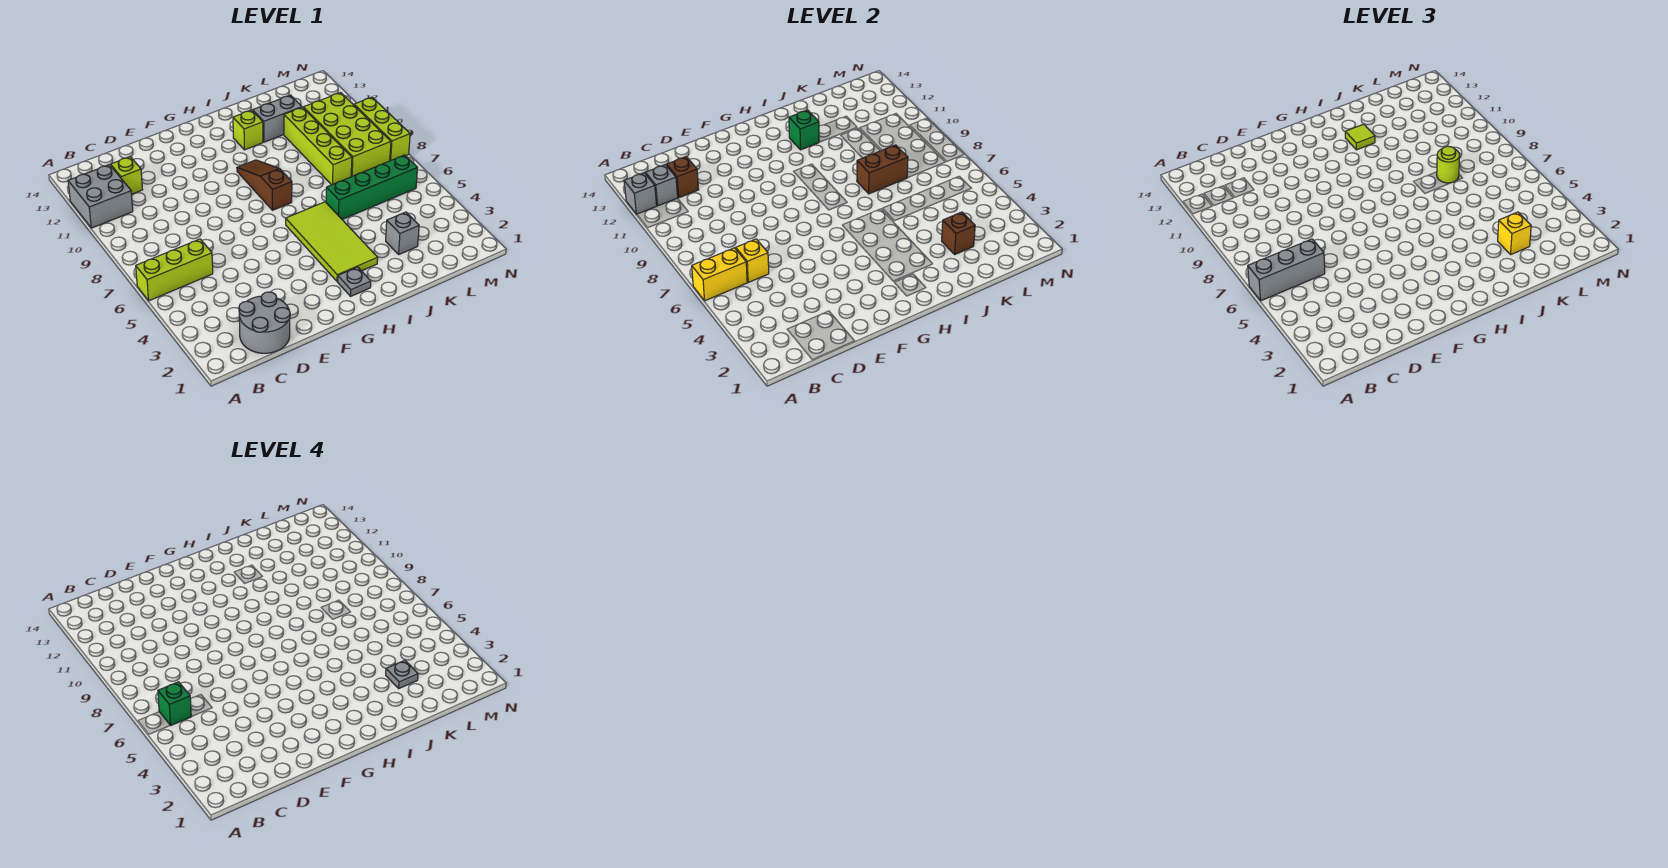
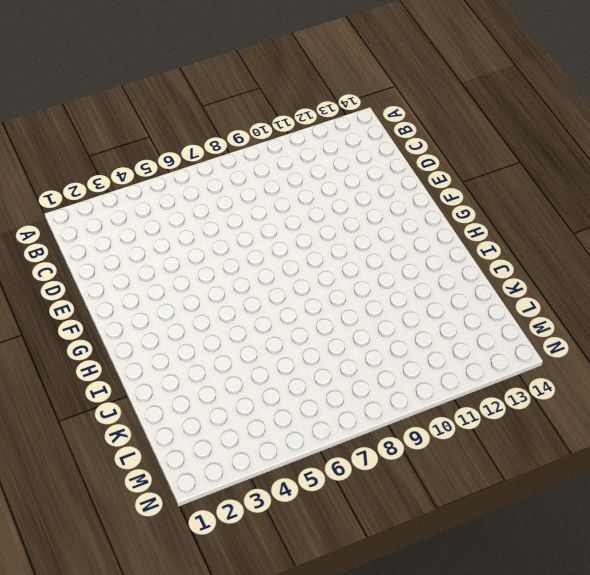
none -> lime brick A6:C6 level 1
none -> grey brick A11:B12 level 1
none -> grey round brick C1:D2 level 1

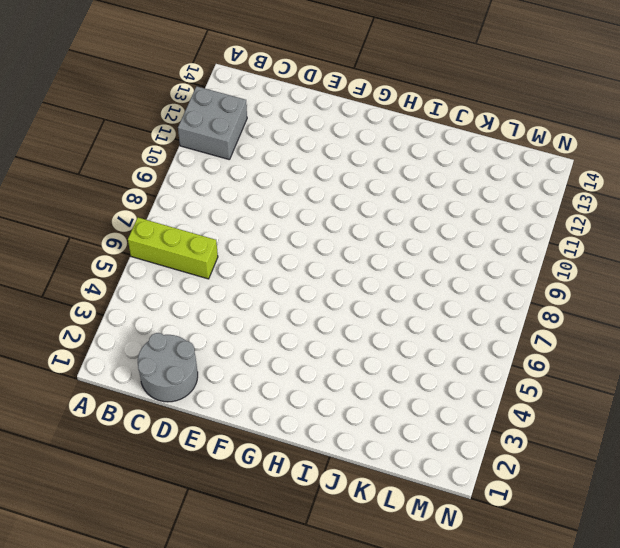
none -> lime brick C12 level 1
none -> grey plate H2 level 1
none -> lime tile H3:I6 level 1

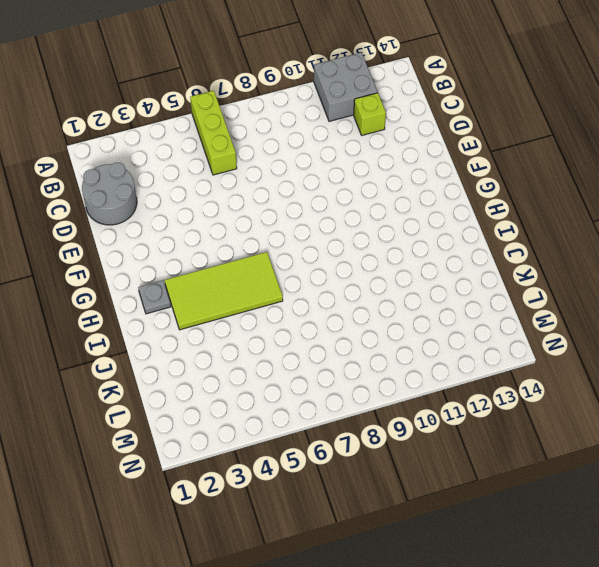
none -> brown slope H8:H10 level 1 top 8
none -> lime brick I12 level 1
none -> green brick J6:M6 level 1

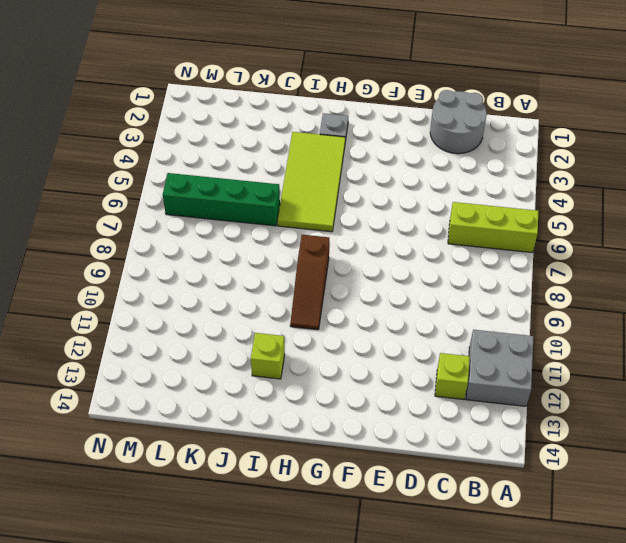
none -> grey brick J12:K12 level 1
none -> grey brick K3 level 1
none -> lime brick K8:K11 level 1

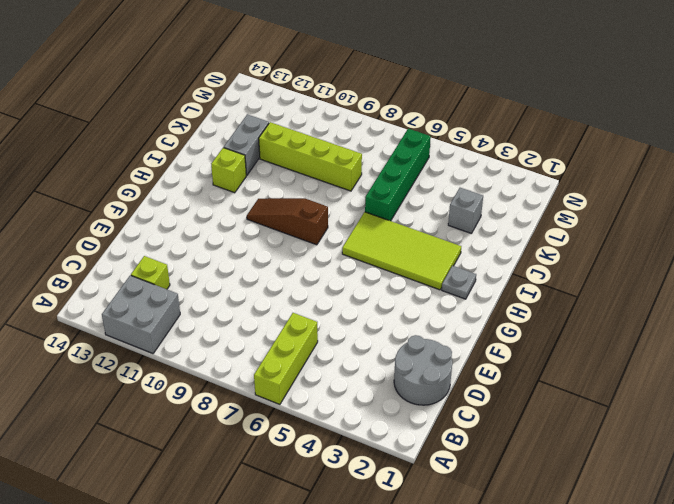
none -> lime brick L8:M11 level 1
none -> lime brick N8:N10 level 1
none -> yellow brick A6:B6 level 2

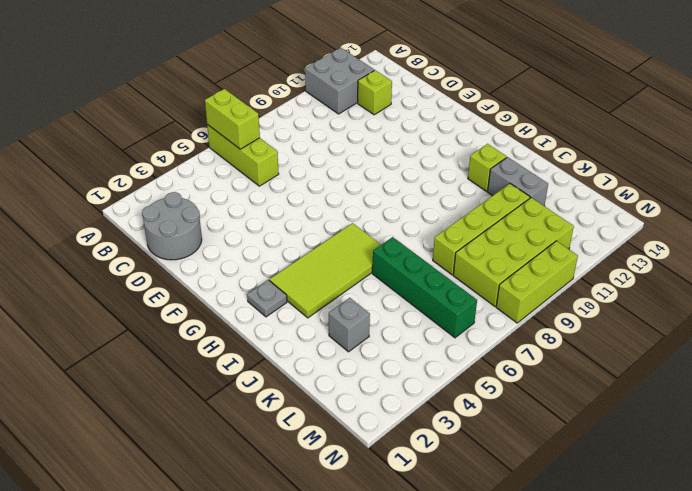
lime brick A6:B6 level 2 -> yellow brick A6:B6 level 2
none -> brown slope H8:H10 level 1 top 8
none -> grey brick A12 level 2
none -> grey brick B12 level 2

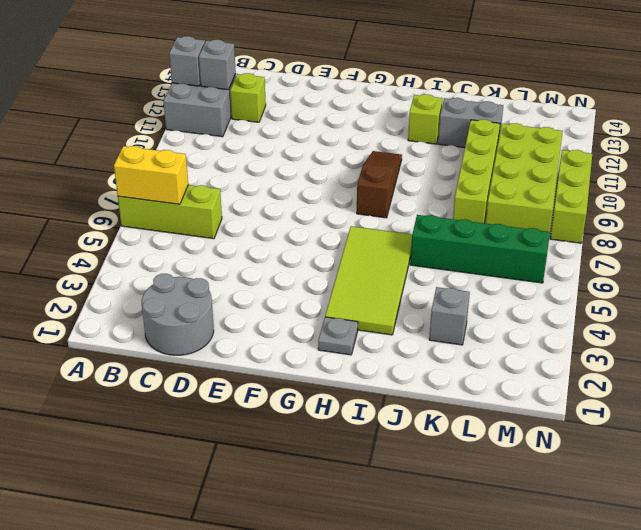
none -> yellow brick C6 level 2
none -> brown brick C12 level 2
none -> green brick I12 level 2

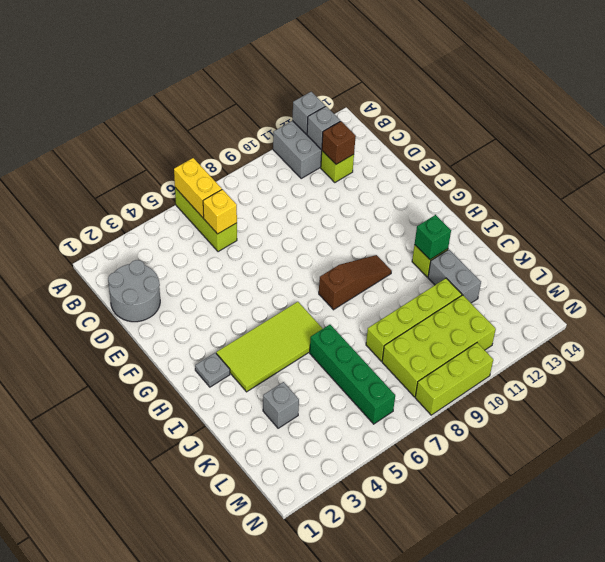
none -> brown brick J8:K8 level 2
none -> brown brick K3 level 2
none -> grey brick A6:C6 level 3

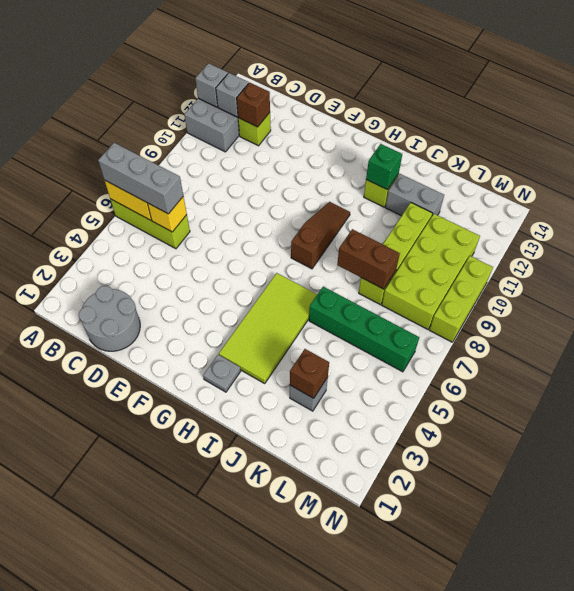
none -> lime tile I12 level 3
none -> yellow brick K3 level 3
none -> lime round brick K8 level 3

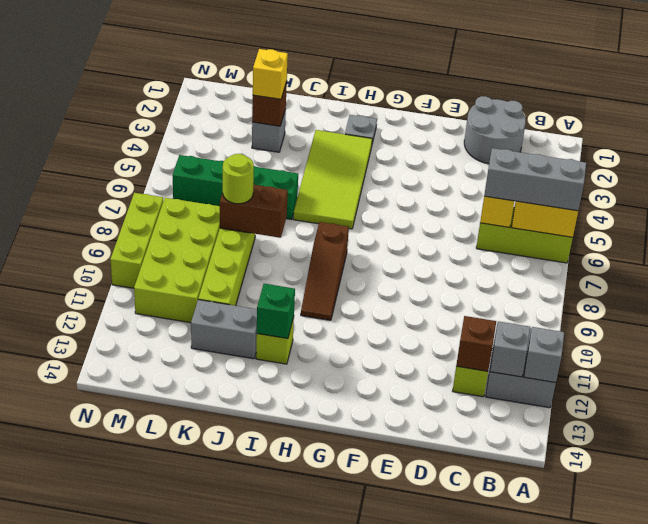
none -> lime tile I12 level 3
none -> green brick B6 level 4
none -> grey plate K3 level 4

